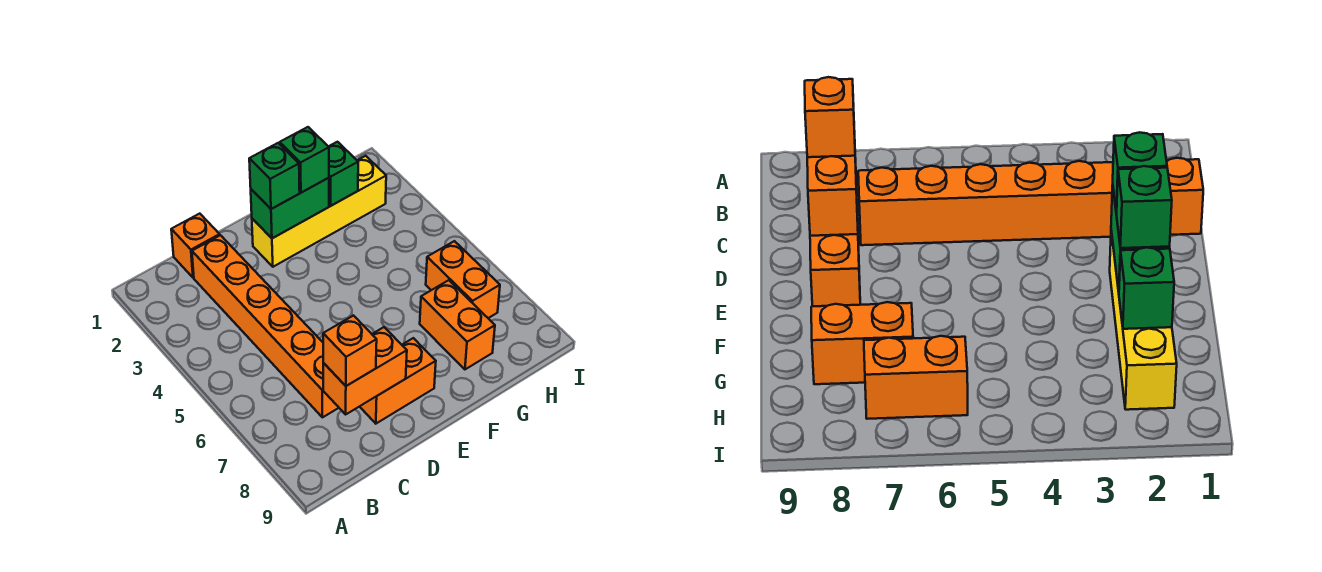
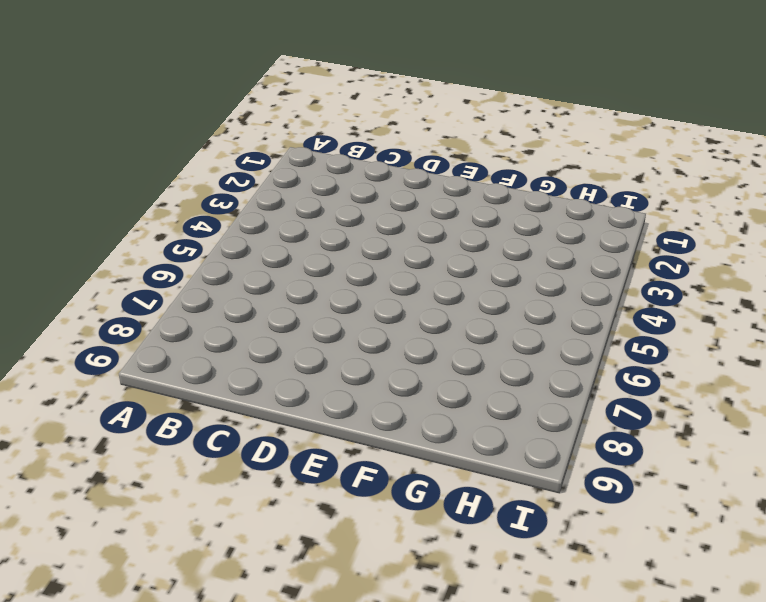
none -> orange brick C1 level 1
none -> orange brick C2:C7 level 1
none -> orange brick D8:E8 level 1

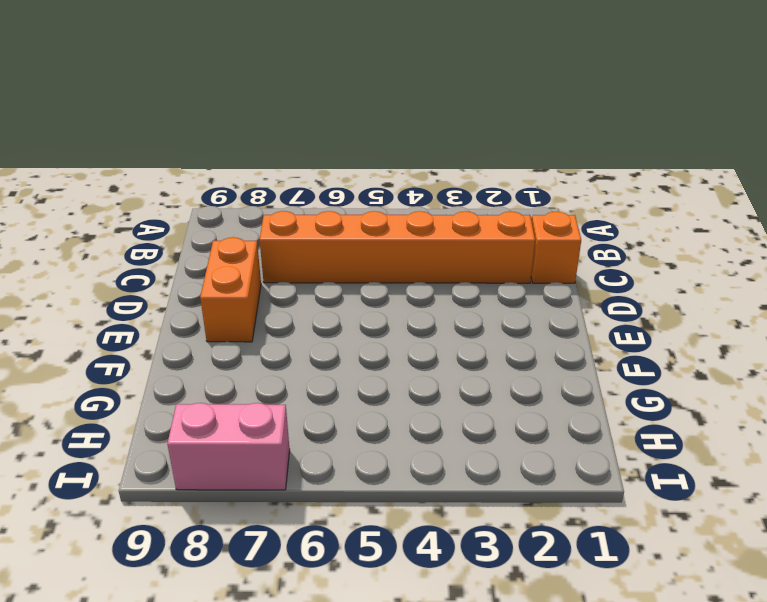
pink brick I7:I8 level 1 -> none
none -> yellow brick E2:H2 level 1
none -> orange brick G7:G8 level 1
none -> orange brick H6:H7 level 1

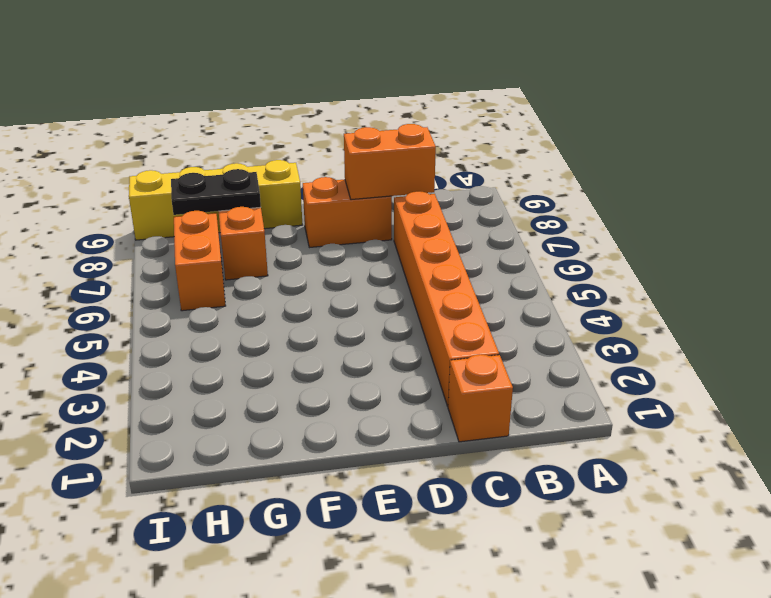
yellow brick F9:I9 level 1 -> yellow brick E2:H2 level 1
black plate G8:H8 level 2 -> none
none -> green brick E2:F2 level 2
none -> green brick G2 level 2
none -> orange brick C8 level 3

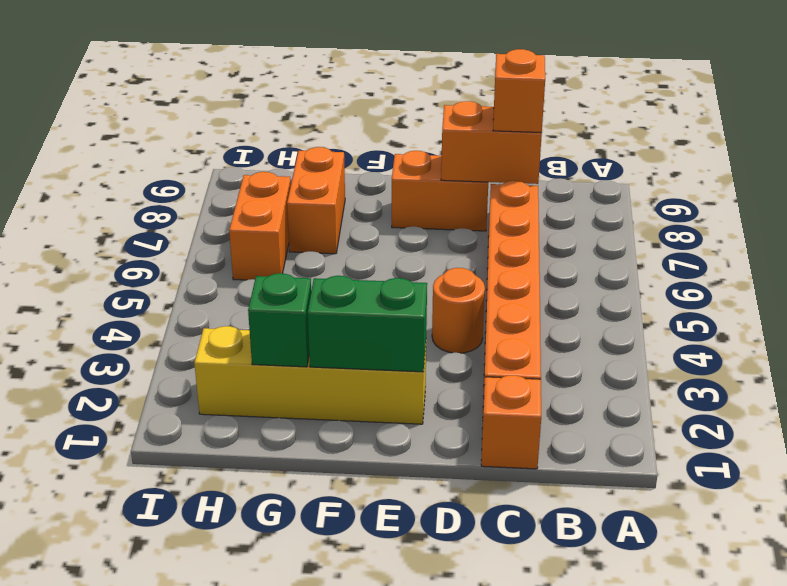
orange round brick D4 level 1 -> none
none -> green brick E2 level 3
none -> green brick F2 level 3

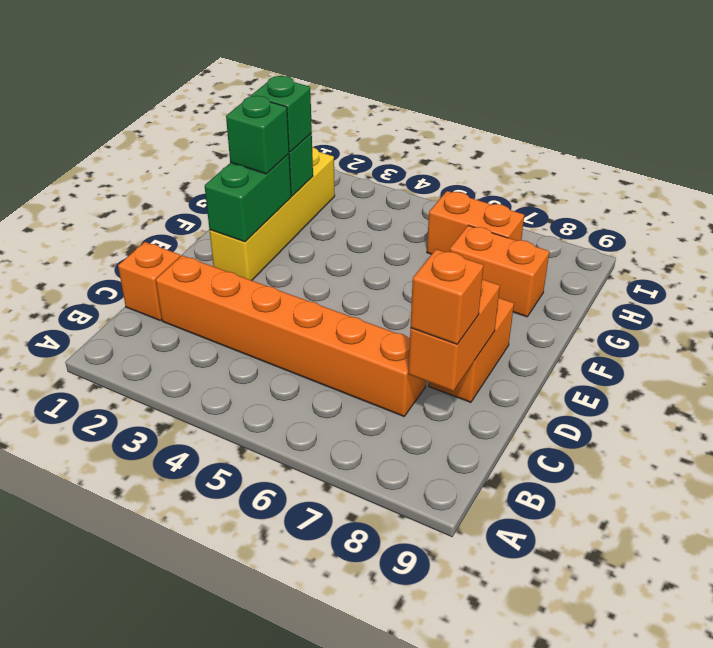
green brick G2 level 3 -> green brick E2 level 3

